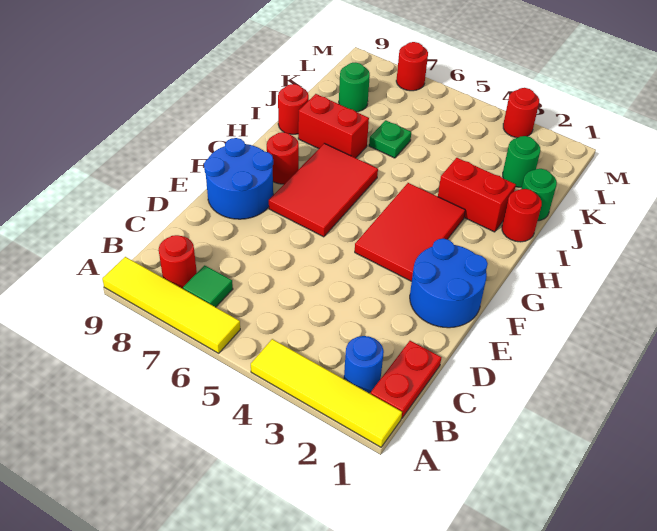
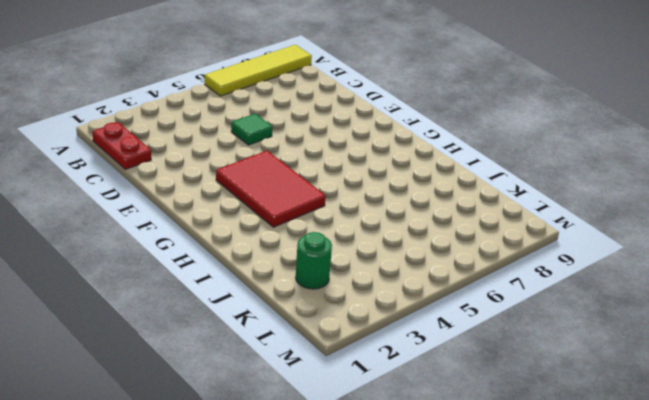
green tile D5 level 1 -> green tile B7 level 1
none -> yellow tile A1:A4 level 1
none -> blue round brick B2 level 1
none -> red round brick B8 level 1

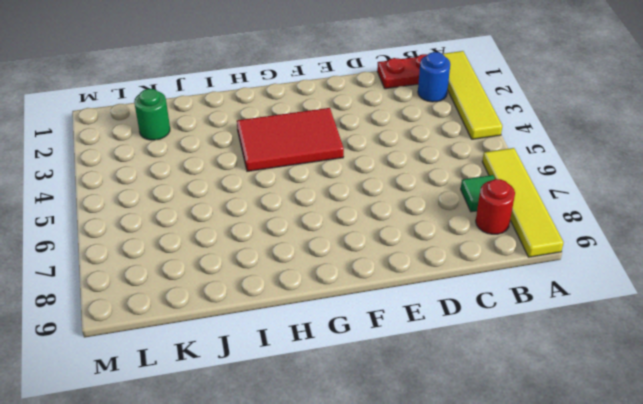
none -> blue round brick E1:F2 level 1
none -> blue round brick E8:F9 level 1
none -> red tile F6:H7 level 1

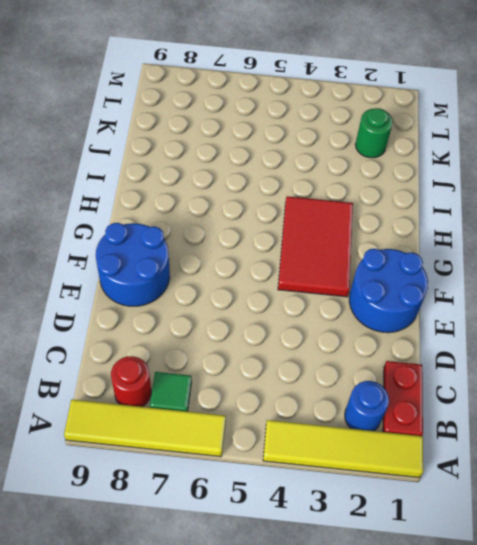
none -> red tile F6:H7 level 1
none -> red round brick G8 level 1
none -> red round brick I1 level 1

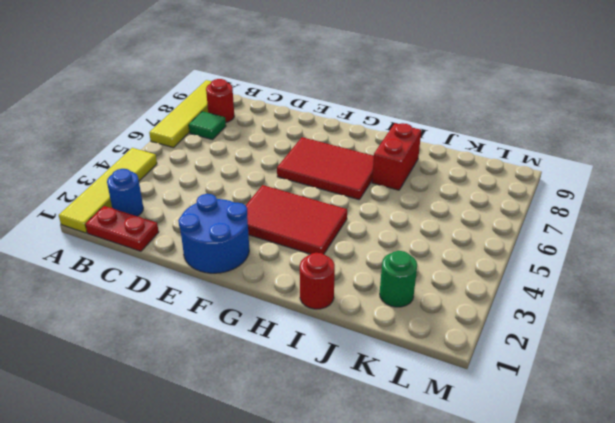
none -> blue round brick E8:F9 level 1
none -> red round brick G8 level 1
none -> red brick I2:I3 level 1

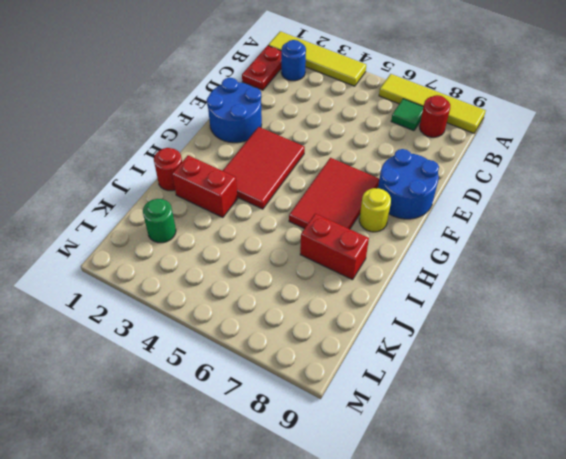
yellow round brick G8 level 1 -> red round brick G8 level 1
none -> red round brick I9 level 1
none -> green round brick J1 level 1
none -> green plate J6 level 1

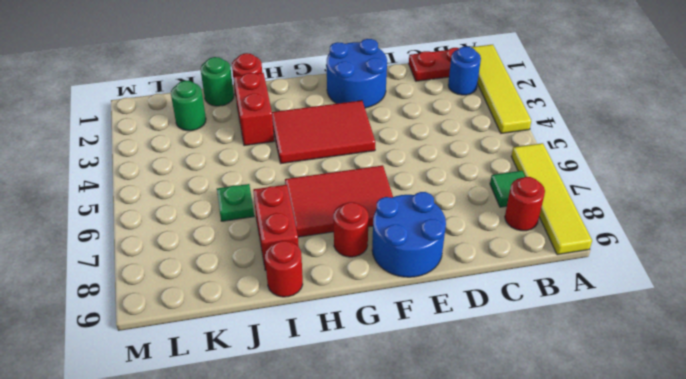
none -> green round brick K8 level 1
none -> red round brick M3 level 1
none -> red round brick M7 level 1

